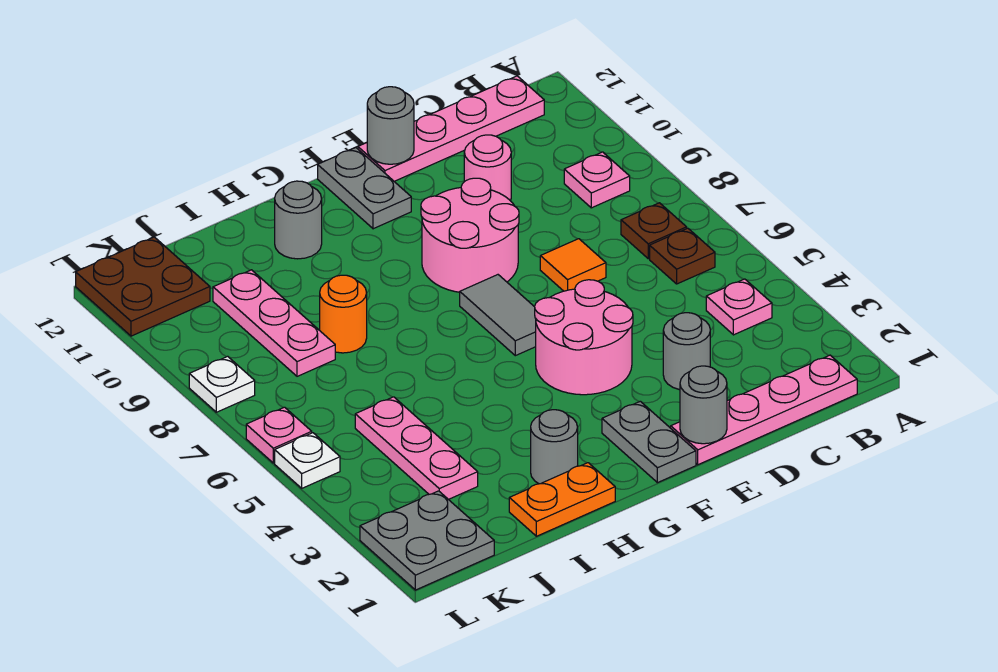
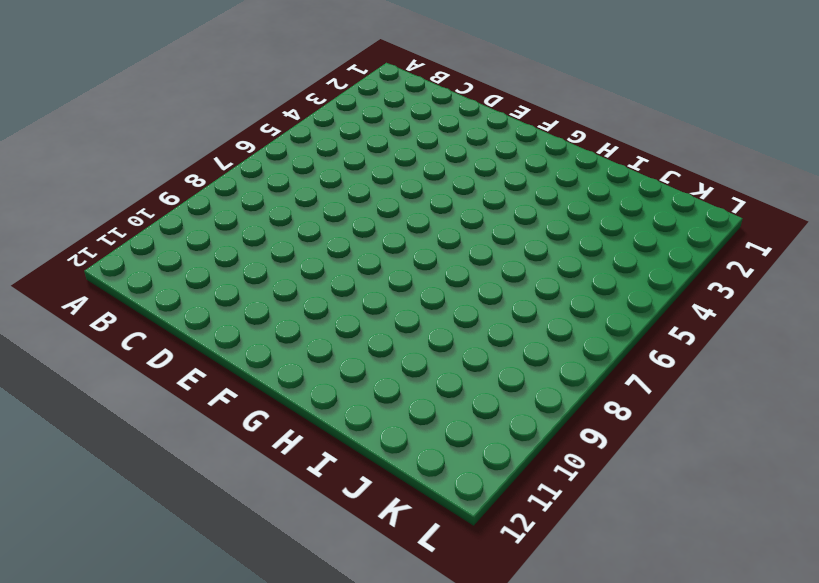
none -> pink plate B1:E1 level 1
none -> pink plate B4 level 1
none -> brown plate B6 level 1

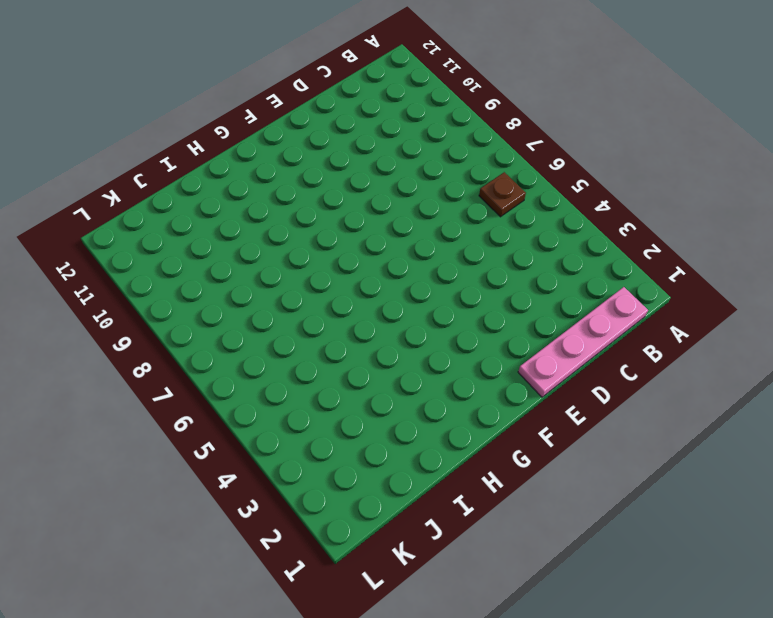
none -> pink plate B4 level 1
none -> brown plate B7 level 1
none -> pink plate B9 level 1

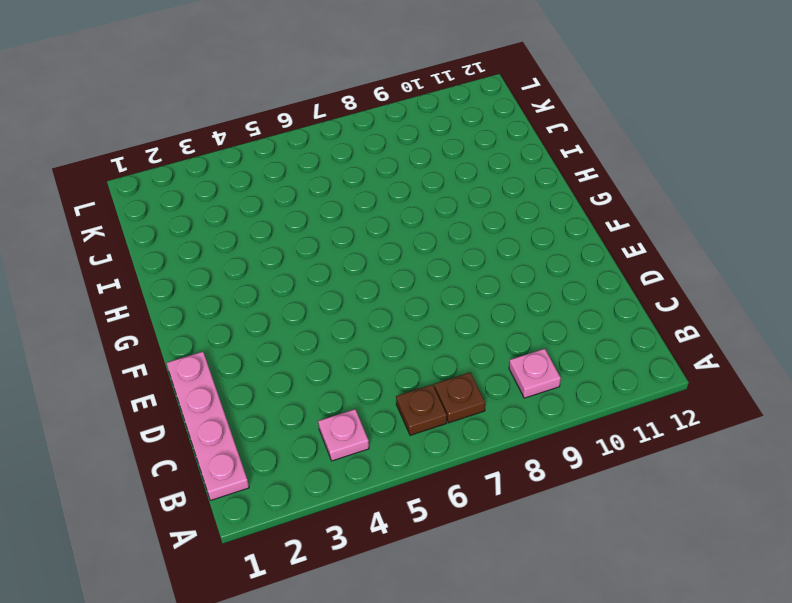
none -> pink plate B12:E12 level 1
none -> grey round brick D3 level 1
none -> orange tile D7 level 1

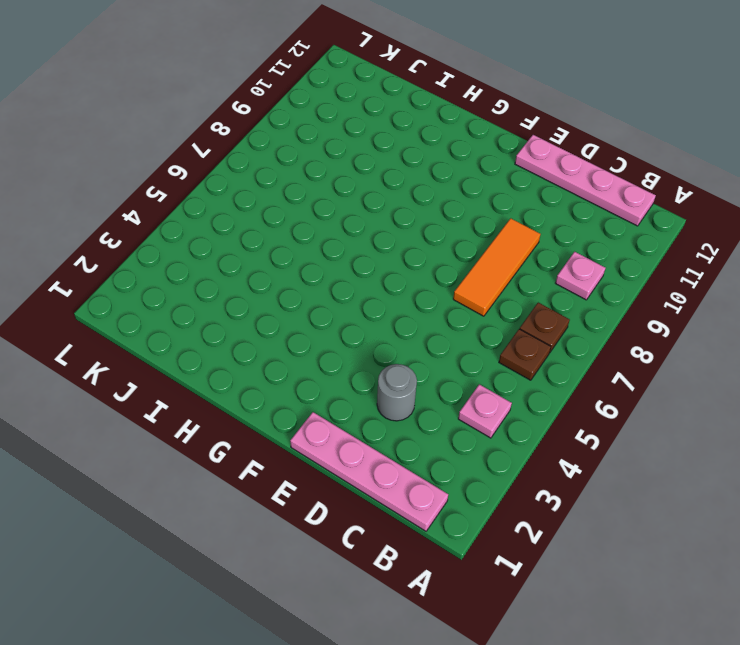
orange tile D7:D9 level 1 -> orange tile D7 level 1
none -> pink round brick D10 level 1
none -> pink round brick E4:F5 level 1
none -> pink round brick E8:F9 level 1

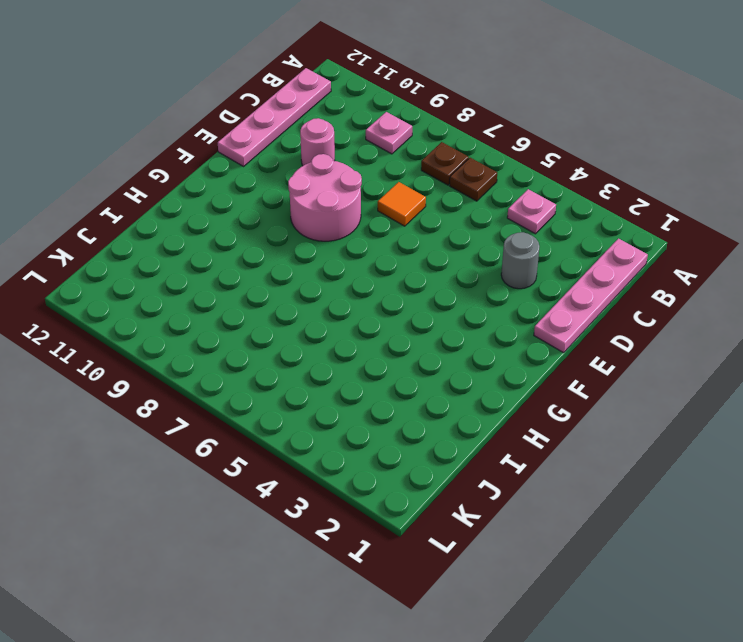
none -> pink round brick E4:F5 level 1
none -> grey plate F1:F2 level 1
none -> grey tile F6:F7 level 1

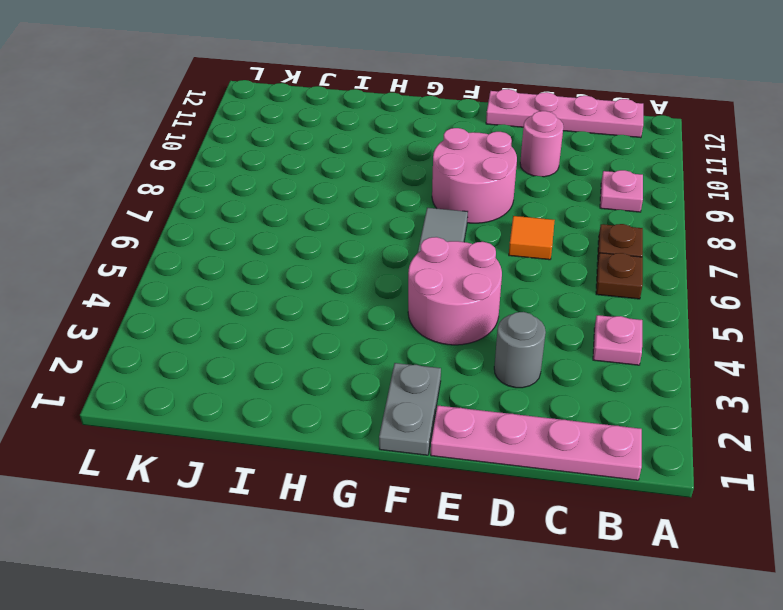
none -> grey plate F11:F12 level 1
none -> orange plate H1:I1 level 1
none -> grey round brick H2 level 1

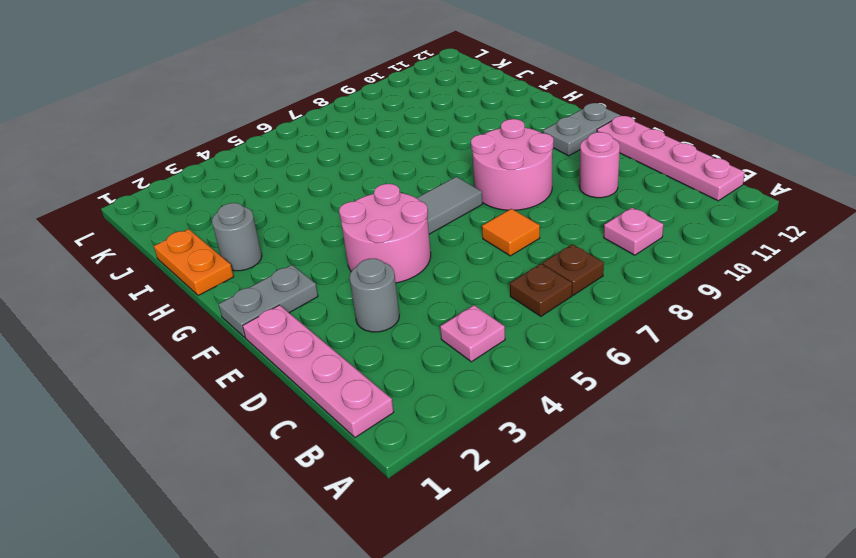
none -> grey round brick H11 level 1
none -> orange round brick I8 level 1
none -> pink plate J3:J5 level 1

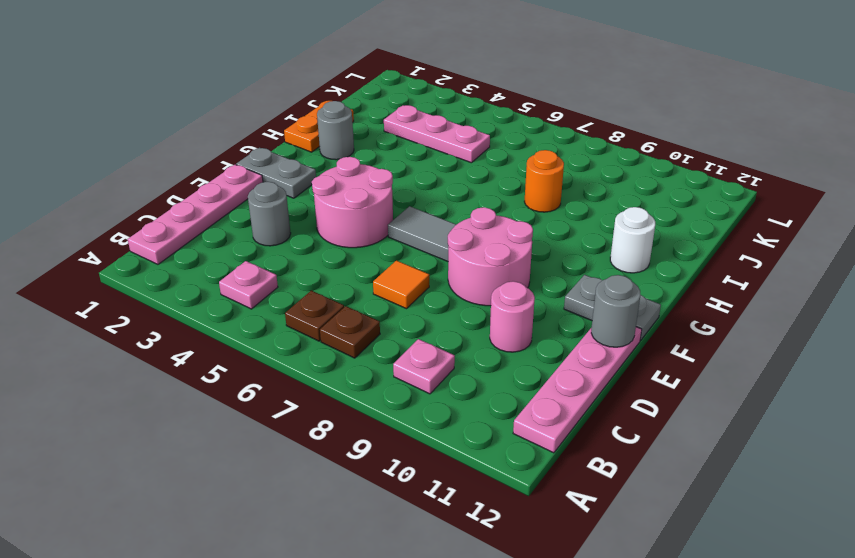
white round brick H11 level 1 -> grey round brick H11 level 1
none -> pink plate J8:J10 level 1
none -> grey plate K1:L2 level 1
none -> brown plate K11:L12 level 1

